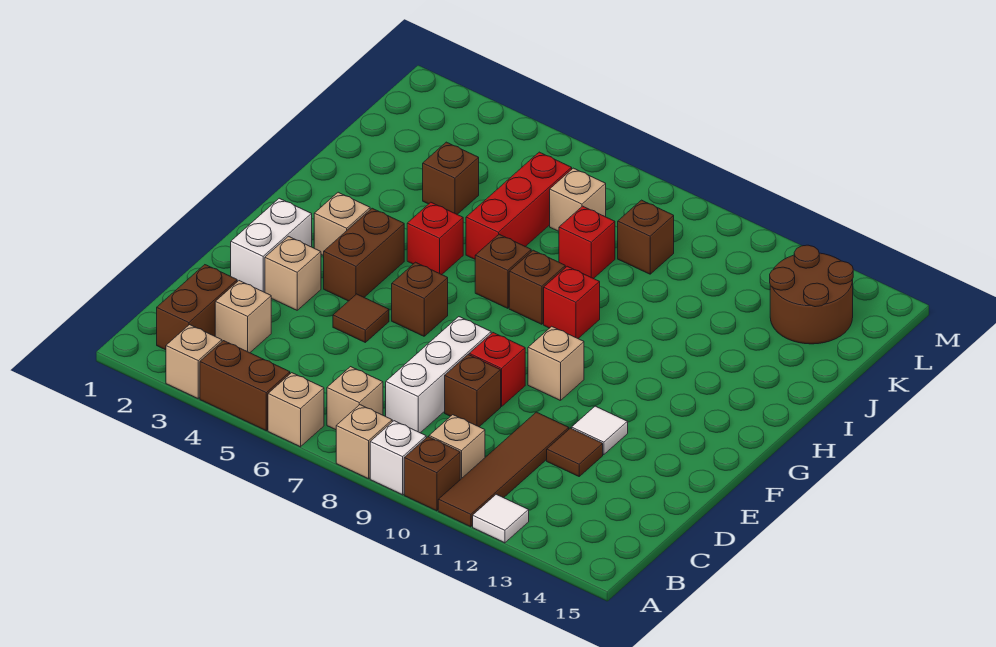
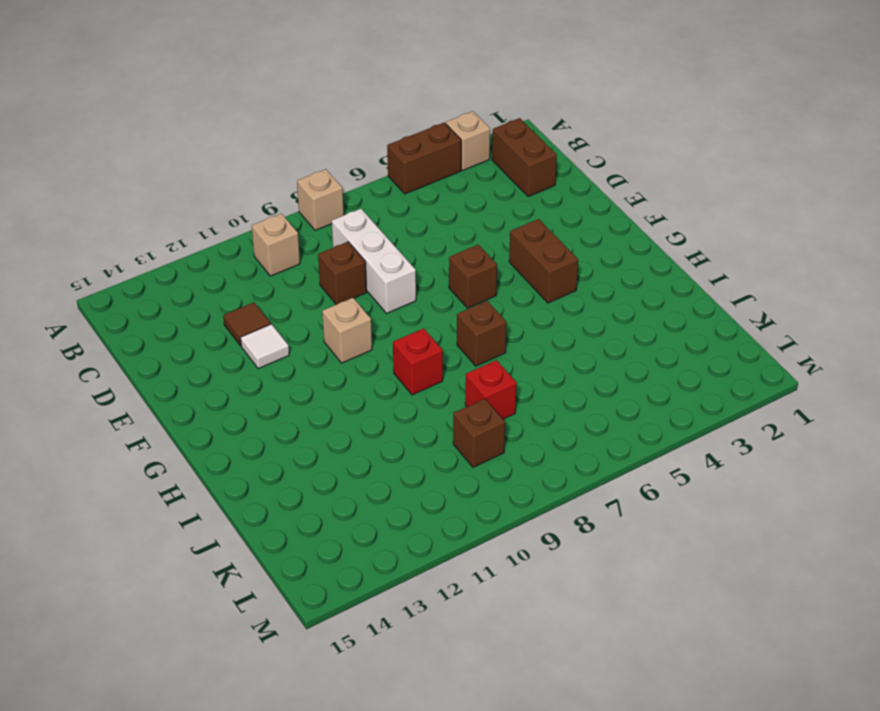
none -> tan brick A6 level 1
none -> white brick A9 level 1
none -> brown brick A10 level 1
none -> brown tile A11:D11 level 1

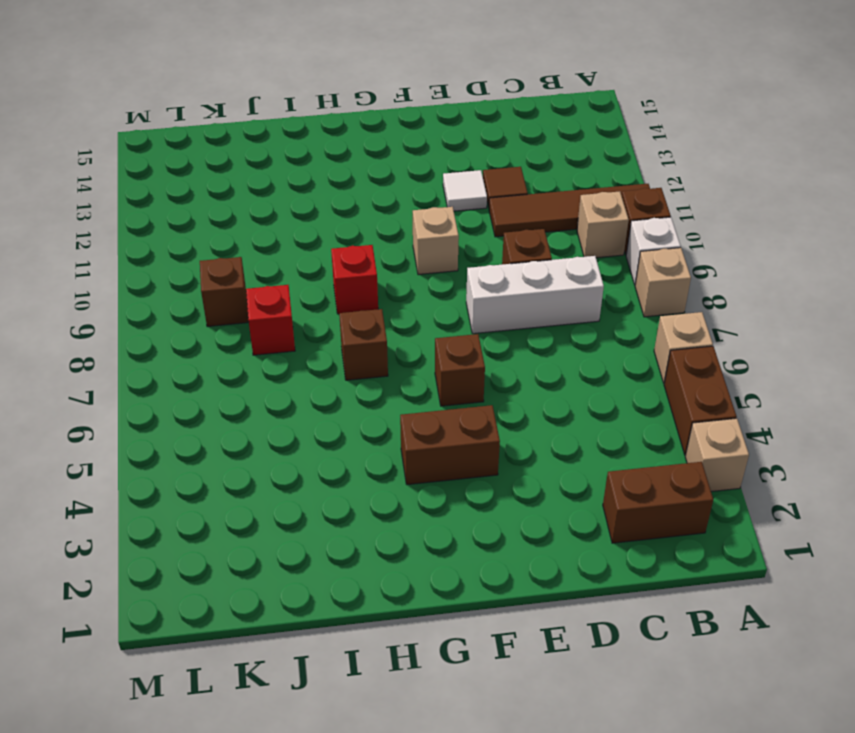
none -> white tile A12 level 1
none -> tan brick B7 level 1
none -> tan brick C3 level 1
none -> white brick E2:F2 level 1

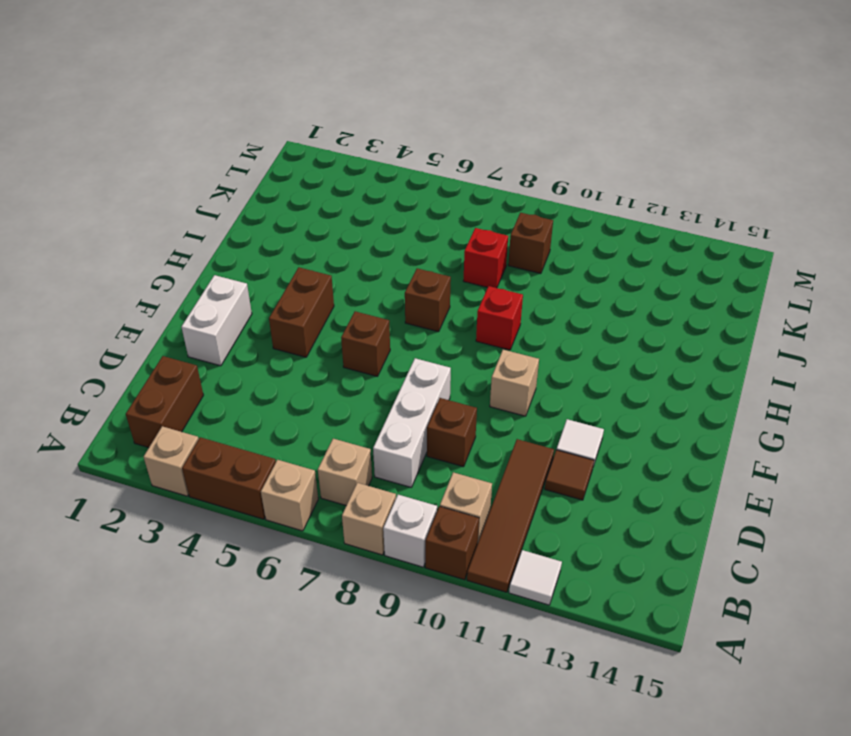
none -> tan brick C3 level 1
none -> tan brick E3 level 1
none -> brown tile E5 level 1
none -> red brick E9 level 1

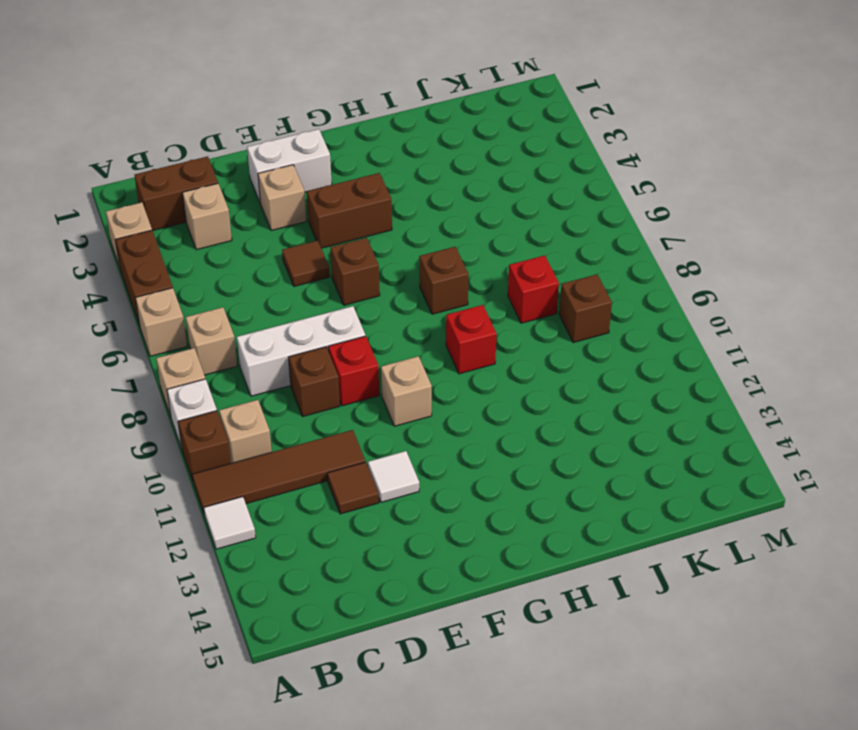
none -> tan brick G3 level 1
none -> red brick H5 level 1
none -> brown brick H8 level 1
none -> red brick I6:K6 level 1

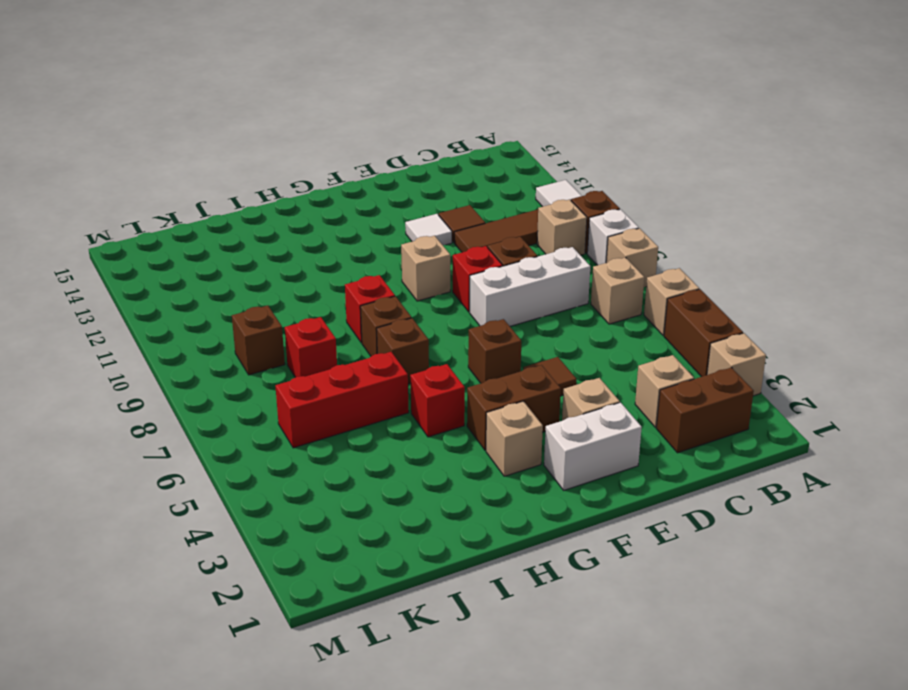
none -> brown brick J4 level 1
none -> tan brick K7 level 1
none -> brown round brick K13:L14 level 1

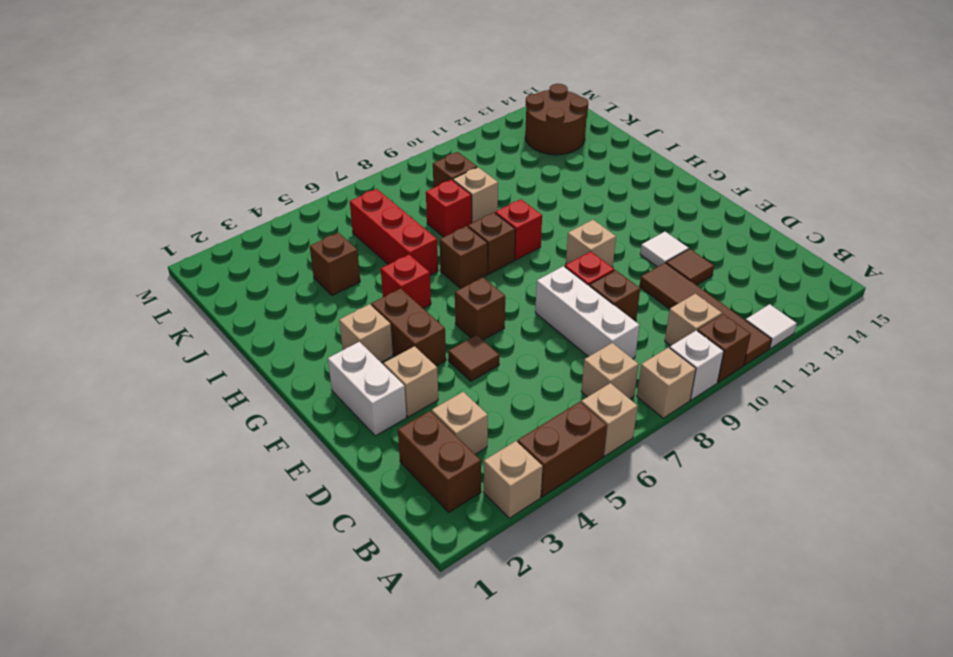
tan brick J9 level 1 -> tan brick K7 level 1

